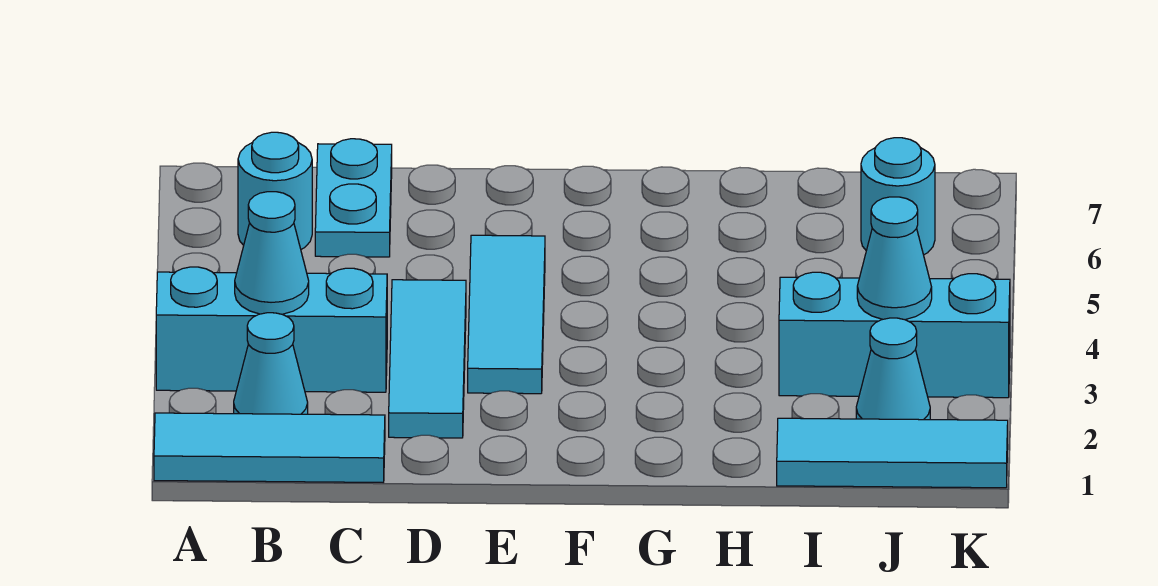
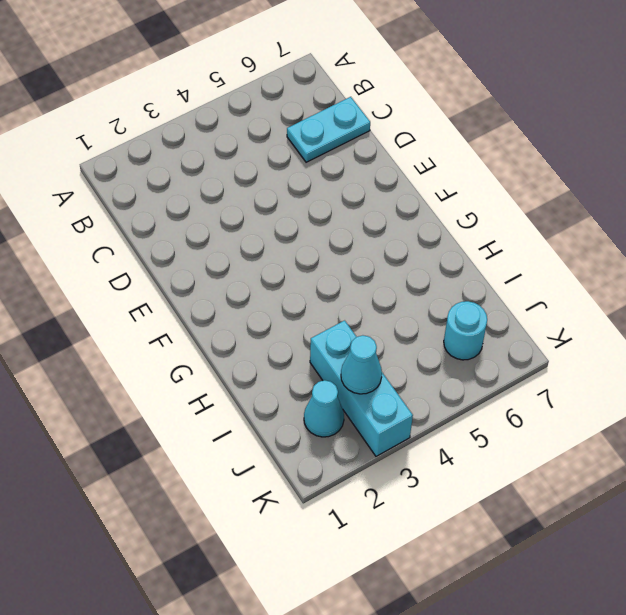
none -> cyan tile A1:C1 level 1
none -> cyan brick A3:C3 level 1
none -> cyan cone B2 level 1

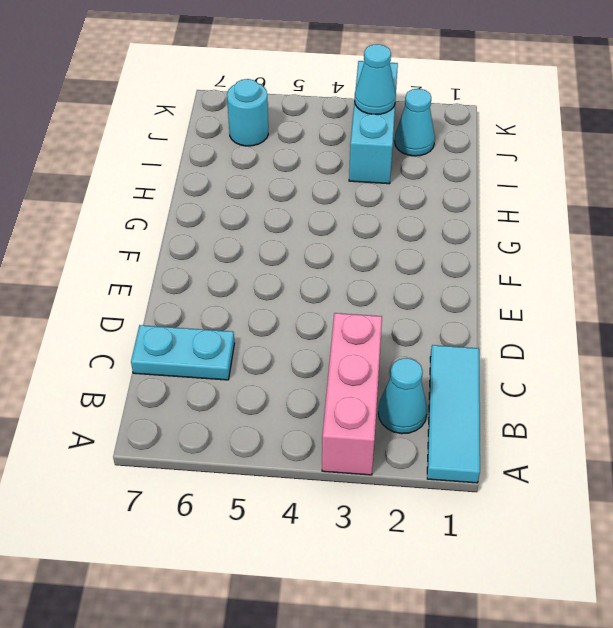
pink brick A3:C3 level 1 -> cyan brick A3:C3 level 1
none -> cyan round brick B6 level 1
none -> cyan tile D2:D4 level 1
none -> cyan tile E3:E5 level 1

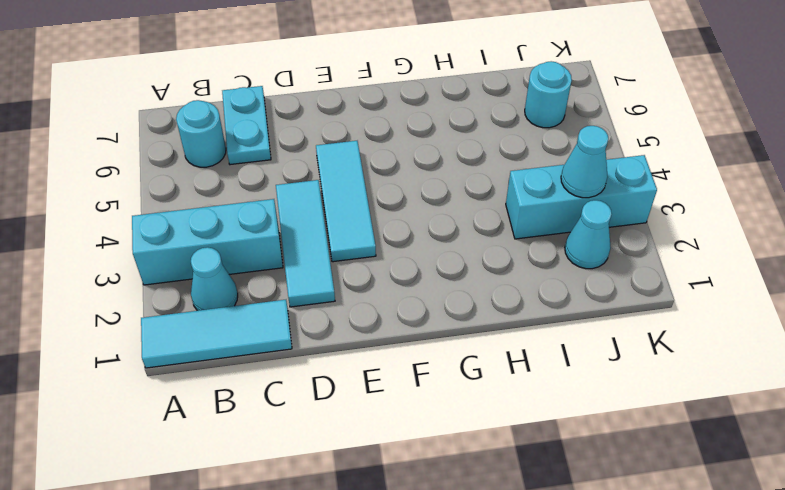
none -> cyan tile I1:K1 level 1
none -> cyan cone B3 level 2

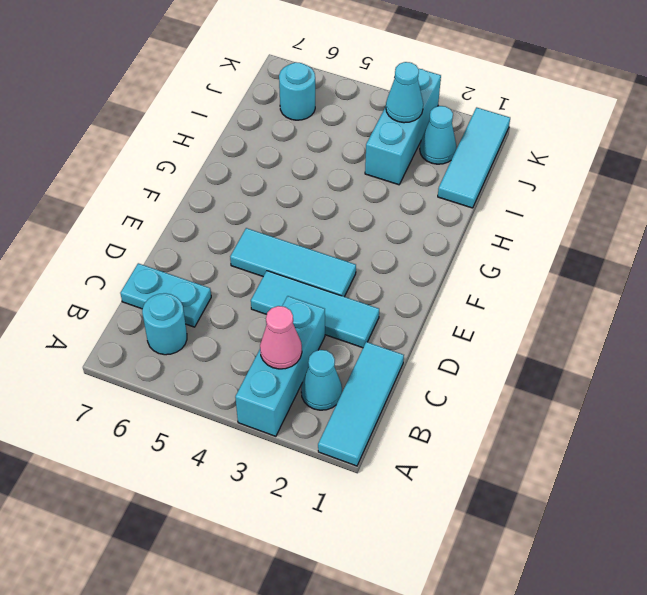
pink cone B3 level 2 -> cyan cone B3 level 2

